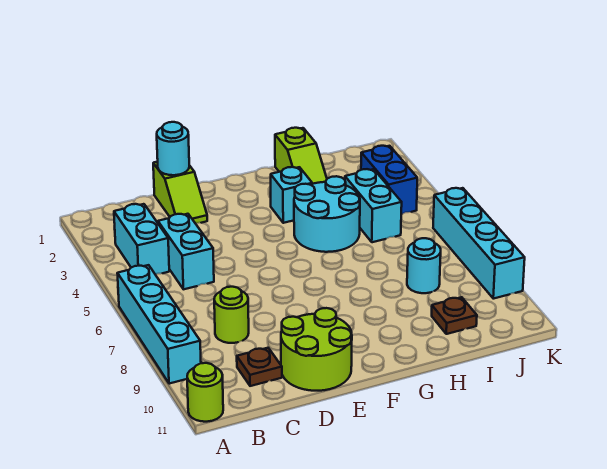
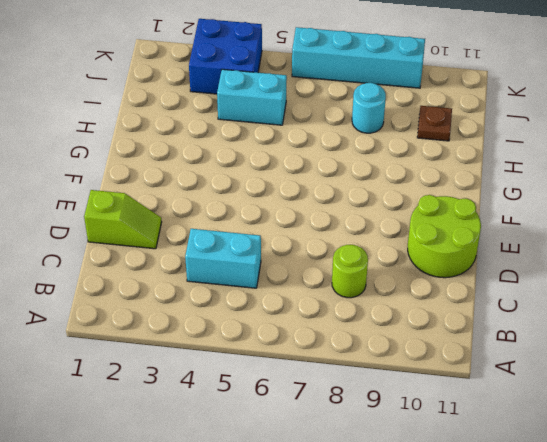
blue brick J3:K4 level 1 -> blue brick J3:J4 level 1
none -> cyan brick A6:A9 level 1
none -> lime round brick A11 level 1
none -> cyan brick B3:B4 level 1

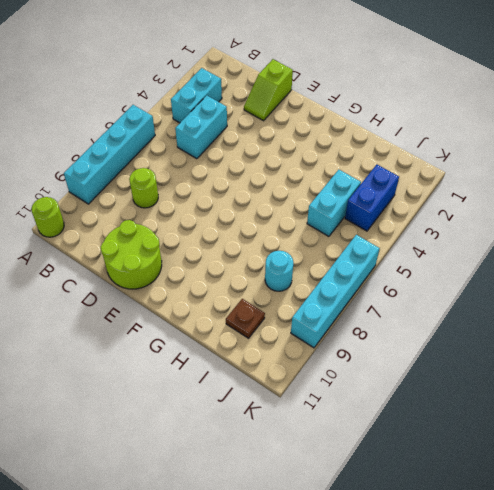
none -> brown plate C10 level 1
none -> cyan brick G3 level 1
none -> cyan round brick G4:H5 level 1

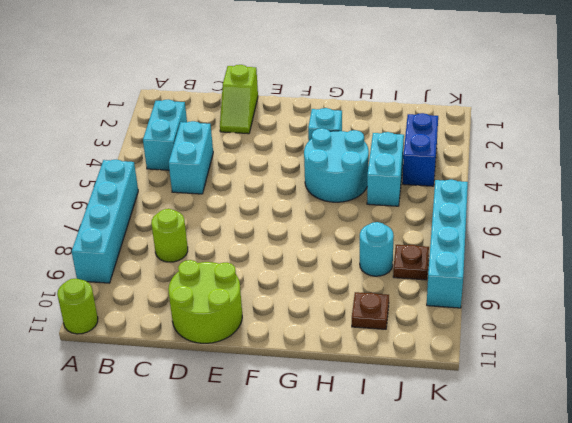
brown plate J8 level 1 -> brown plate C10 level 1
none -> lime slope H1:H2 level 1 top 1
none -> cyan round brick D1 level 2

